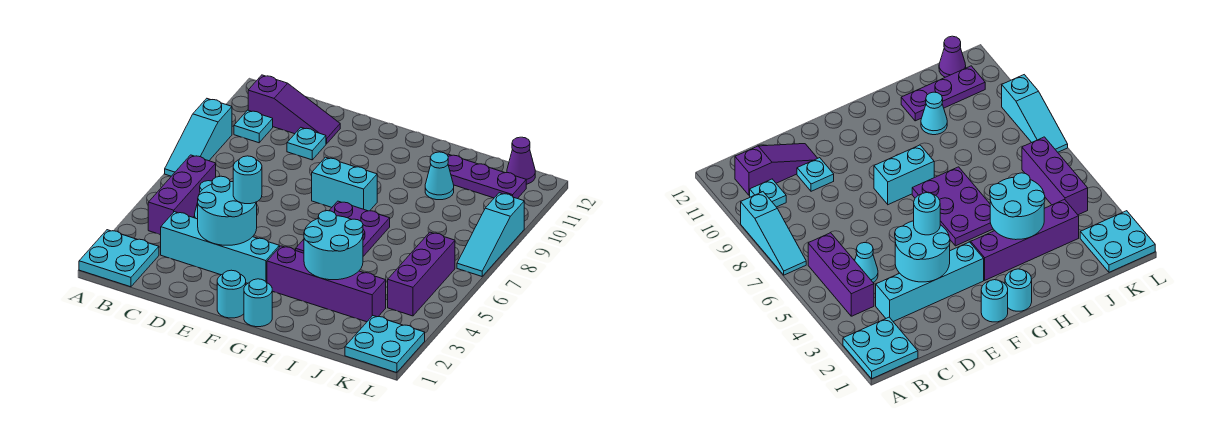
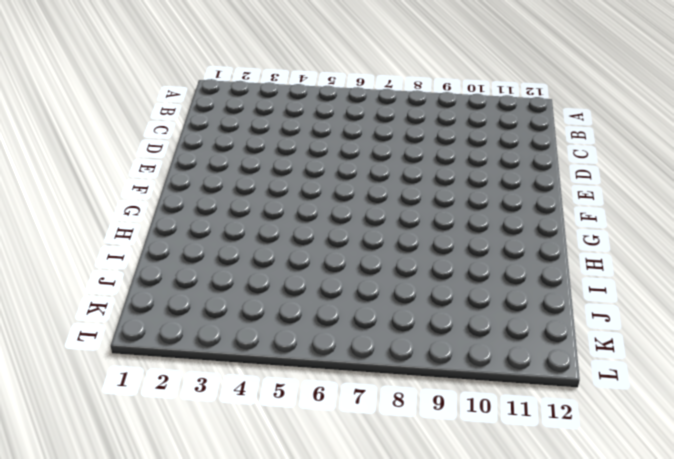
none -> cyan plate A1:B2 level 1
none -> cyan slope A7:A9 level 1 top 9
none -> purple brick B4:B6 level 1

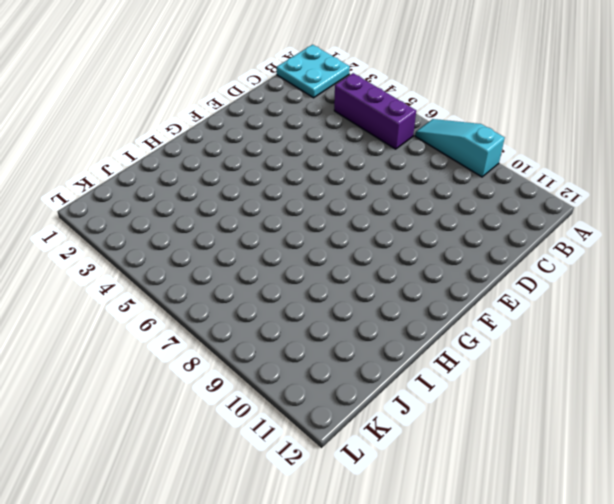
none -> cyan plate B10 level 1
none -> purple slope B11:D11 level 1 top B
none -> cyan brick C3:F3 level 1

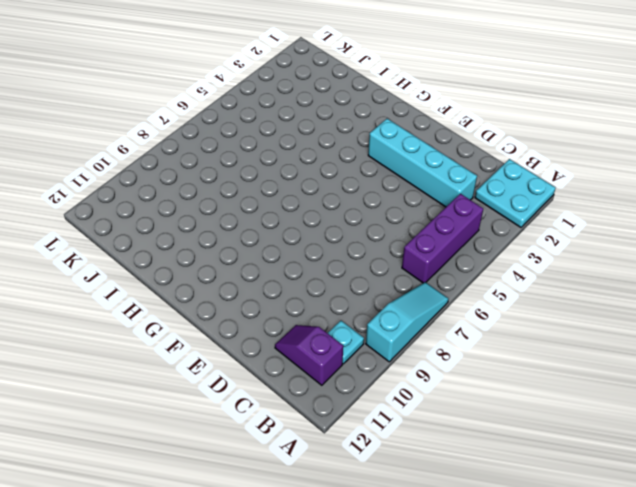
purple slope B11:C11 level 1 top B -> purple slope B11:D11 level 1 top B
none -> cyan cone C5 level 1
none -> cyan plate D10 level 1
none -> cyan round brick F1 level 1

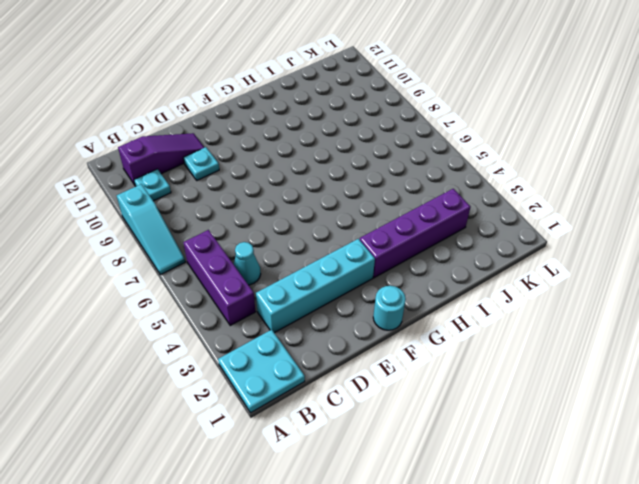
none -> cyan brick F8:G8 level 1
none -> cyan round brick G1 level 1
none -> purple plate G5:H7 level 1

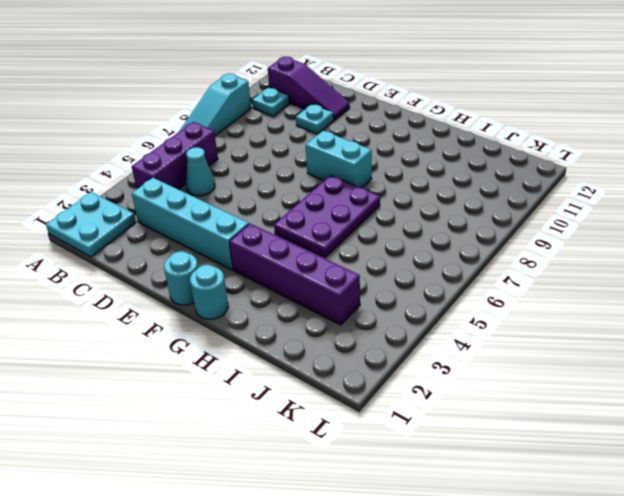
none -> cyan cone I10 level 1
none -> purple plate I11:K11 level 1
none -> cyan plate K1:L2 level 1

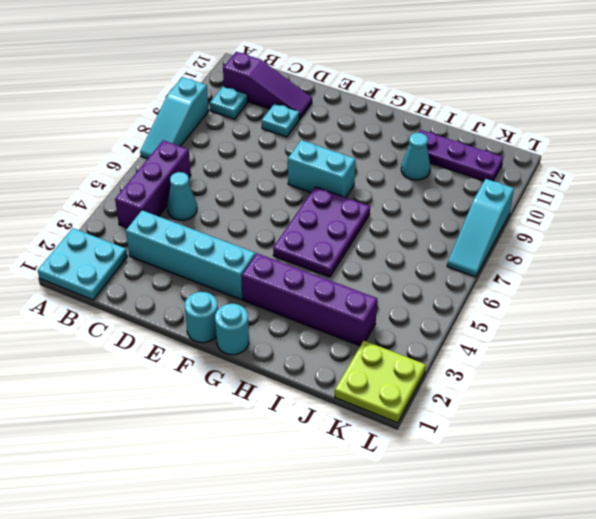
lime plate K1:L2 level 1 -> cyan plate K1:L2 level 1
none -> purple brick K4:K6 level 1
none -> purple cone K12 level 1
none -> cyan round brick D3:E4 level 2

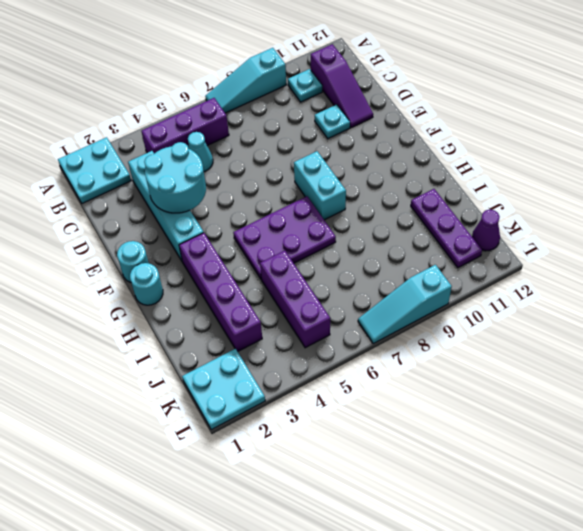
purple brick I5:K5 level 1 -> purple brick K4:K6 level 1
none -> cyan cone I10 level 1
none -> cyan round brick H3:I4 level 2
none -> cyan round brick E4 level 3

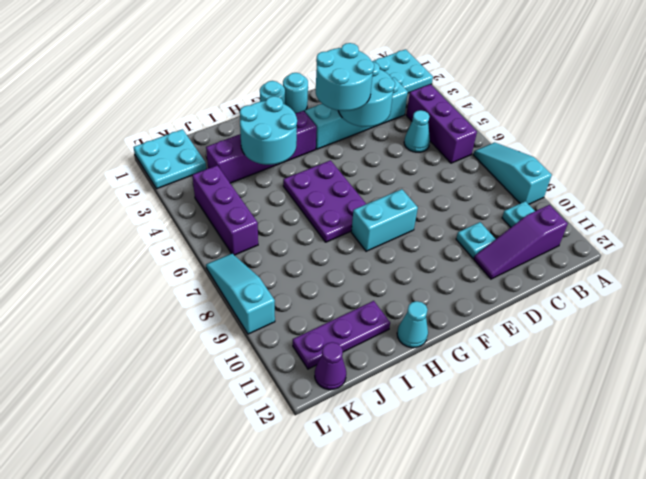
cyan round brick E3:F4 level 3 -> cyan round brick E4 level 3
cyan cone H12 level 1 -> cyan cone I10 level 1

